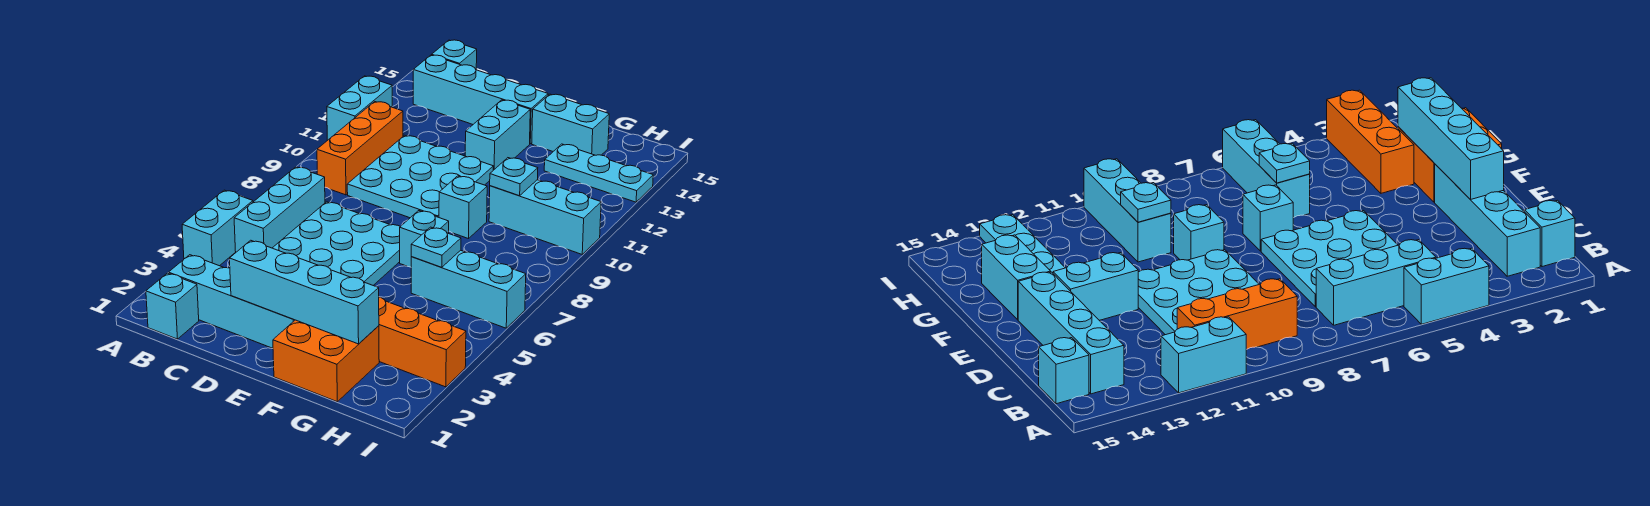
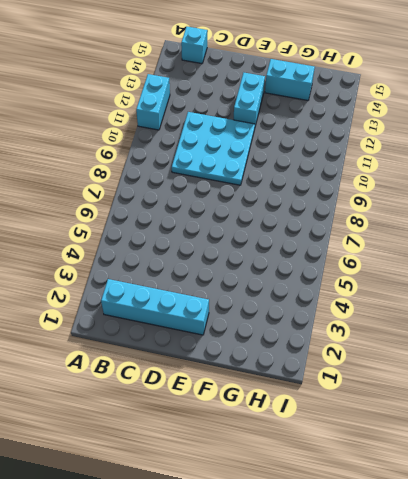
none -> cyan brick A4:A5 level 1
none -> cyan brick B1 level 1
none -> cyan brick B5:B7 level 1

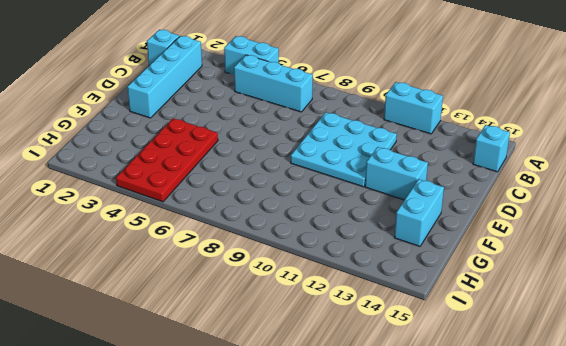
red plate F4:I5 level 1 -> none
none -> orange brick B9:B11 level 1
none -> cyan brick B14:E14 level 1
none -> cyan plate C5:E7 level 1

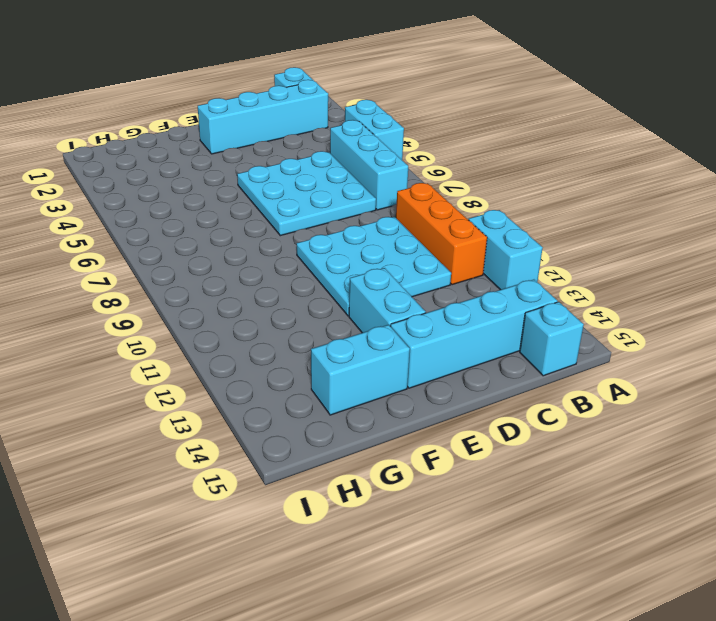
none -> orange brick F1:G2 level 1
none -> cyan brick F7 level 1
none -> cyan brick F9 level 1

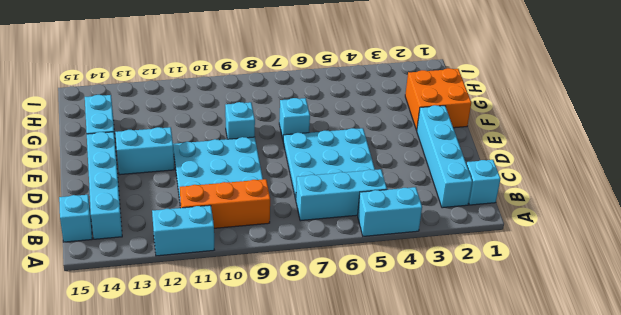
none -> orange brick G3:I3 level 1
none -> cyan brick G6:I6 level 1
none -> cyan brick G10:I10 level 1

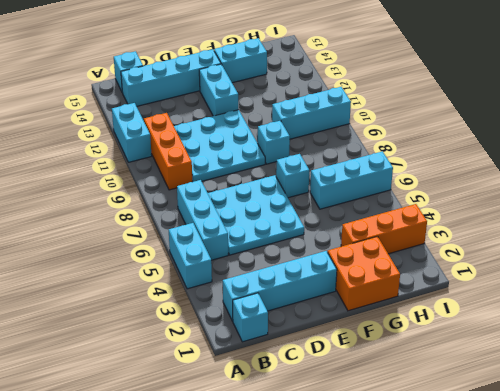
none -> cyan plate G13:I13 level 1
none -> cyan brick D2:G2 level 2
none -> cyan plate G6 level 2

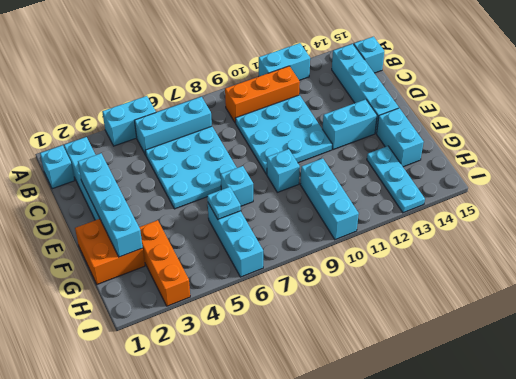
none -> cyan plate G10 level 2

